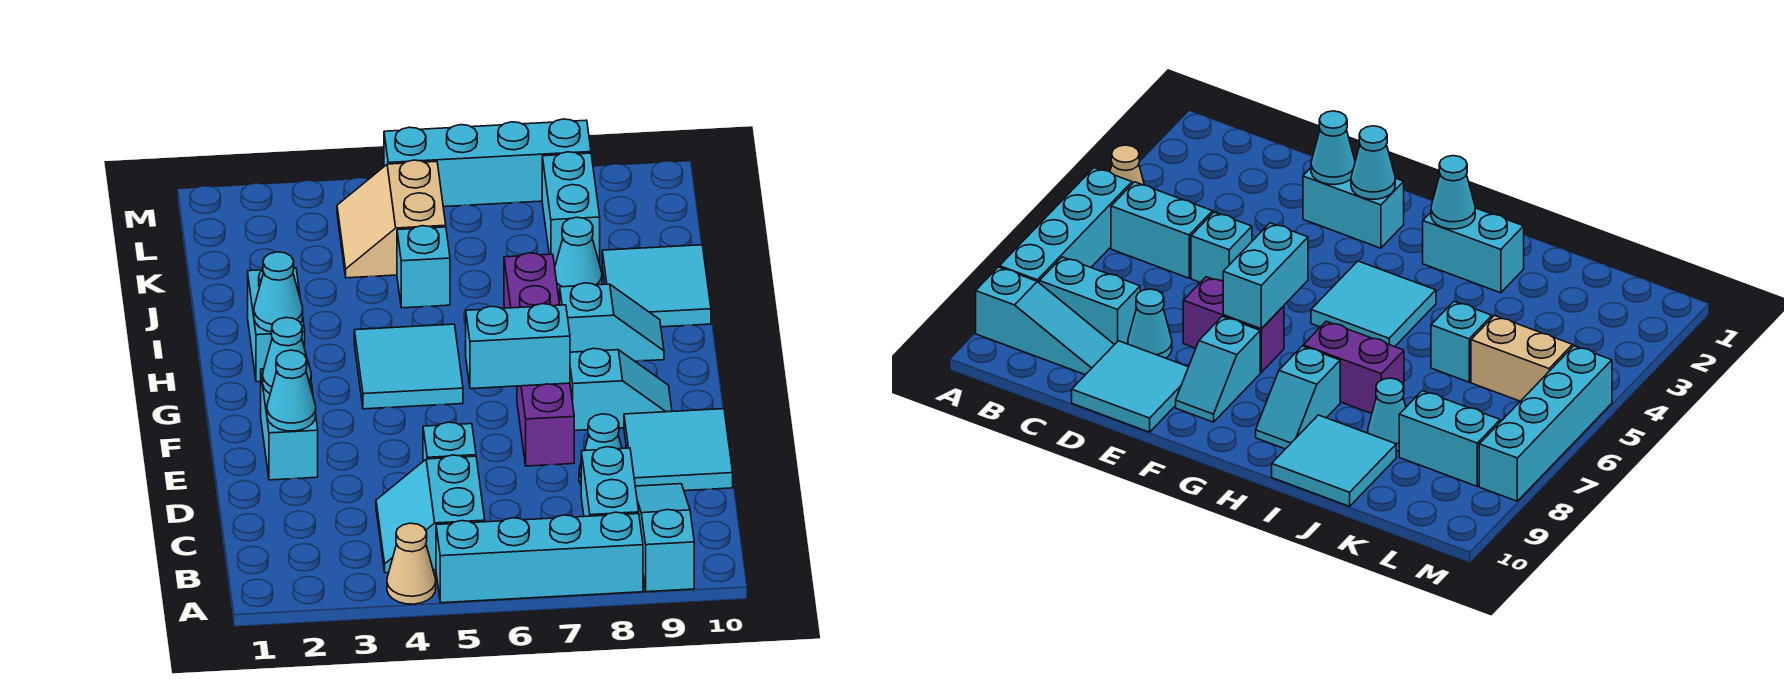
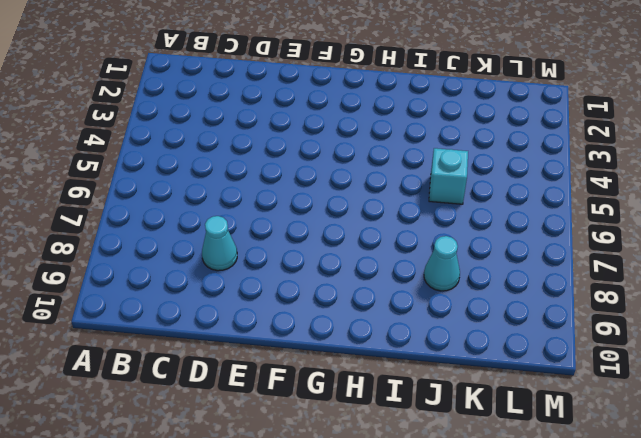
none -> tan cone A4 level 1
none -> cyan brick A5:A8 level 1
none -> cyan slope A9:C9 level 1 top A

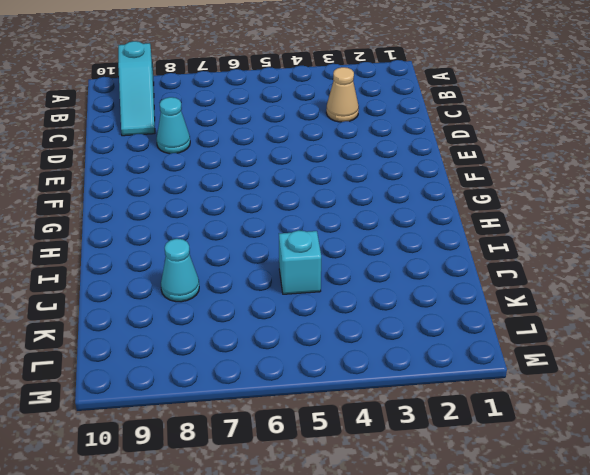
tan cone C3 level 1 -> tan cone A4 level 1
none -> cyan brick A5:A8 level 1
none -> cyan slope B4:C5 level 1 top 5
none -> cyan brick B8:C8 level 1

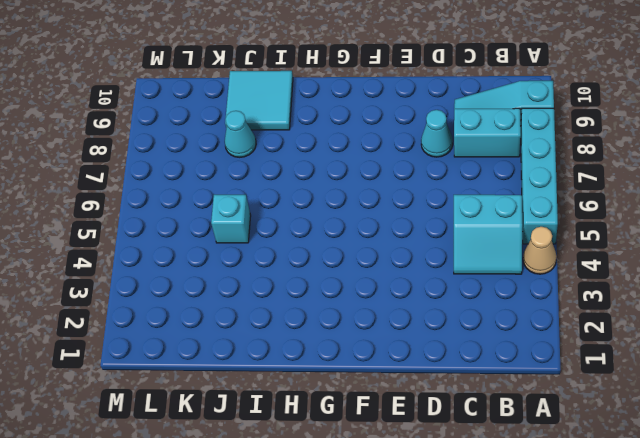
none -> cyan brick D5 level 1
none -> cyan tile D9:E10 level 1
none -> cyan brick E2:F2 level 1

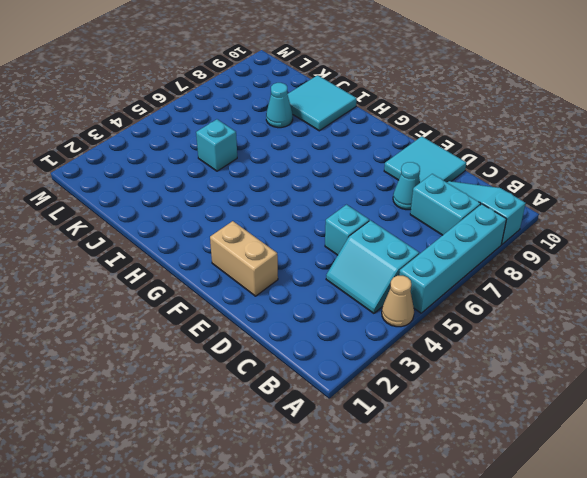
tan brick E2:F2 level 1 -> cyan brick E2:F2 level 1
none -> purple brick E7:F7 level 1
none -> cyan slope F8:F9 level 1 top 8
none -> cyan tile G4:H5 level 1

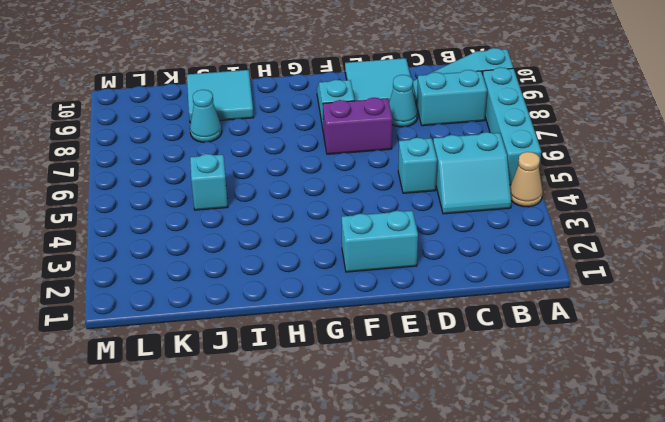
none -> cyan tile G4:H5 level 1
none -> cyan brick H2:I2 level 1
none -> purple brick H7:I7 level 1

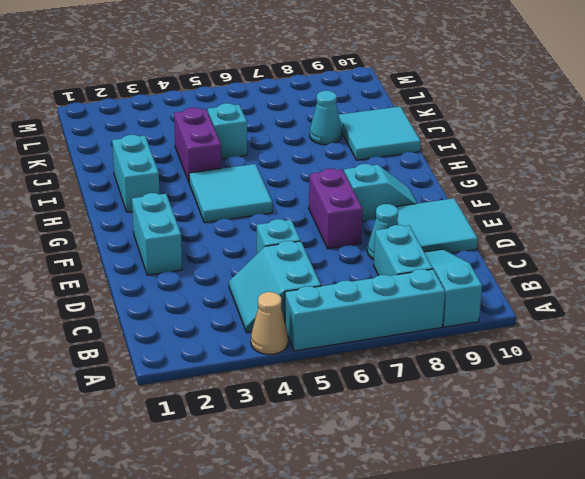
purple brick I4:J4 level 1 -> purple brick H7:I7 level 1
none -> cyan slope H8:H9 level 1 top 8
none -> tan slope K4:L5 level 1 top 5
none -> cyan brick K8:L8 level 1

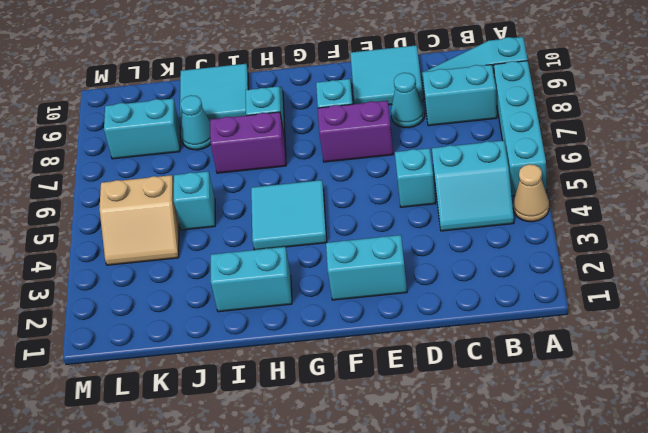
none -> cyan brick M5:M8 level 1
none -> cyan cone E2 level 2
none -> cyan cone F2 level 2

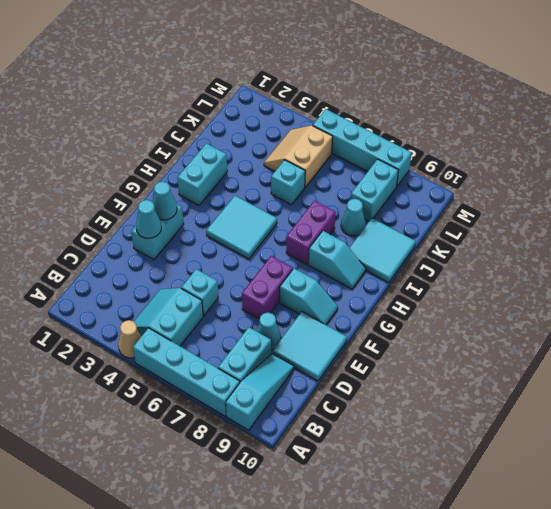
none -> cyan brick F6:F7 level 2
none -> cyan cone H2 level 2

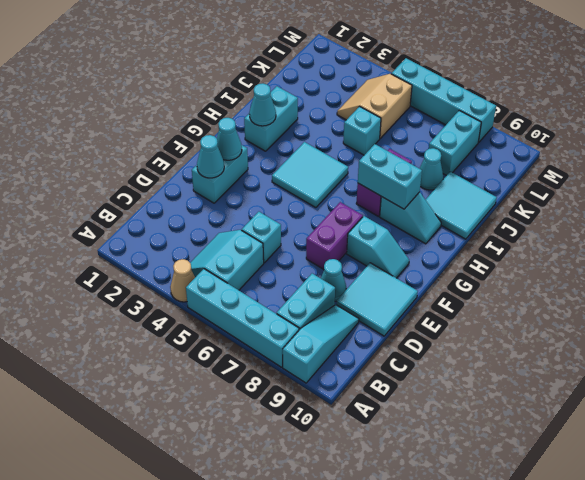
cyan brick H7:H8 level 2 -> cyan brick F6:F7 level 2

